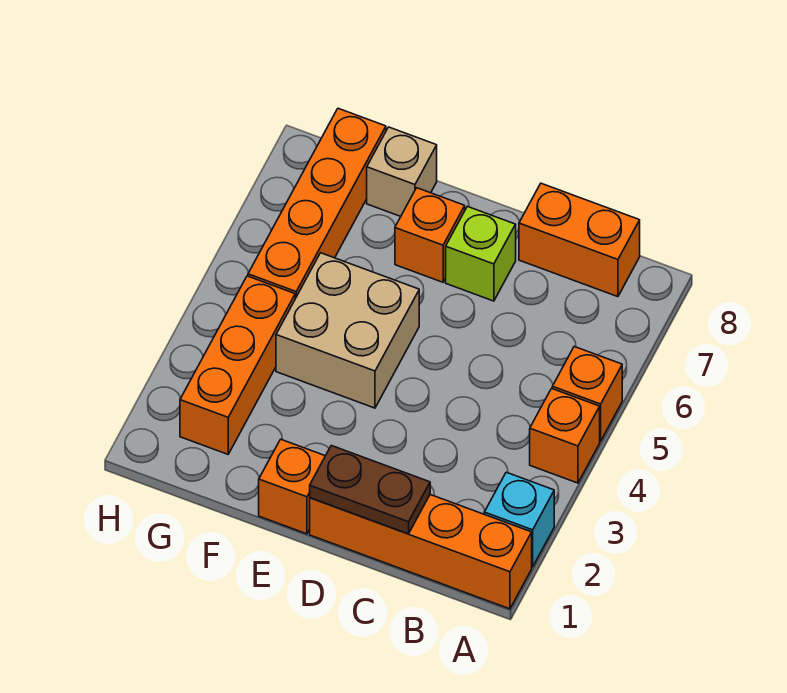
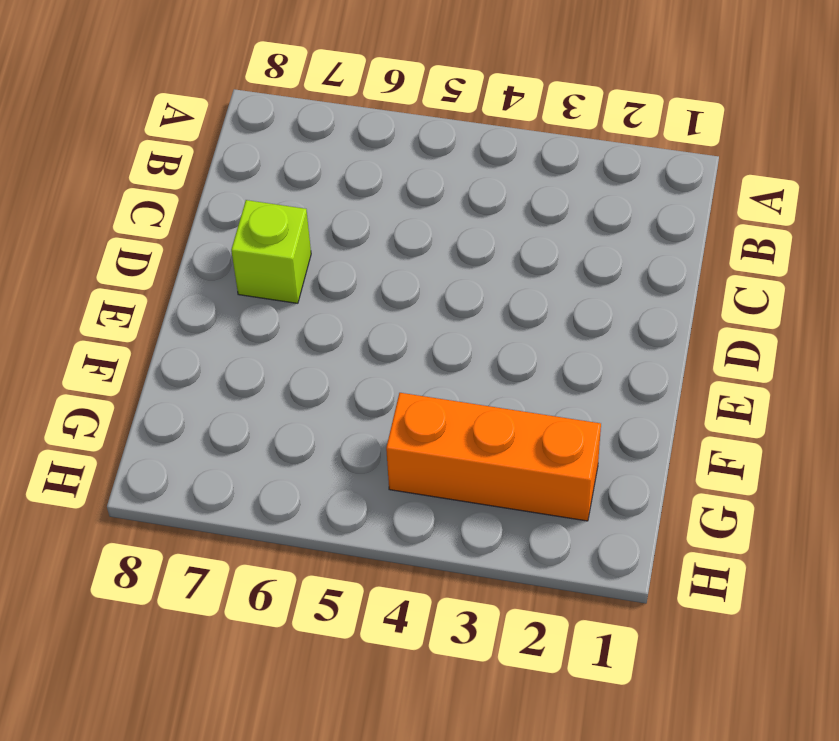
none -> orange brick A1:D1 level 1
none -> cyan brick A2 level 1
none -> orange brick A4 level 1

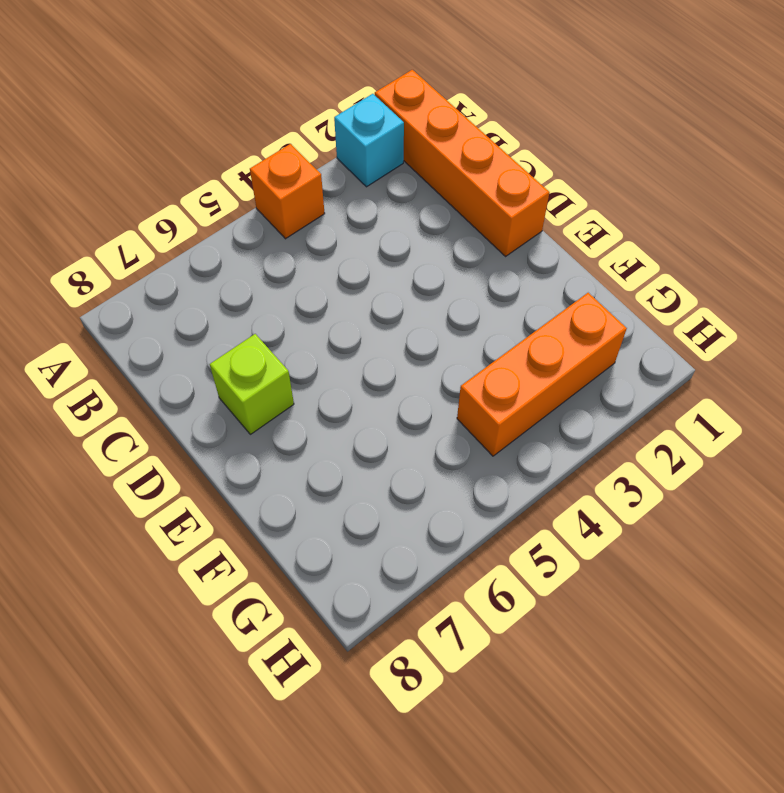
none -> orange brick A5 level 1
none -> orange brick B8:C8 level 1
none -> orange brick E1 level 1

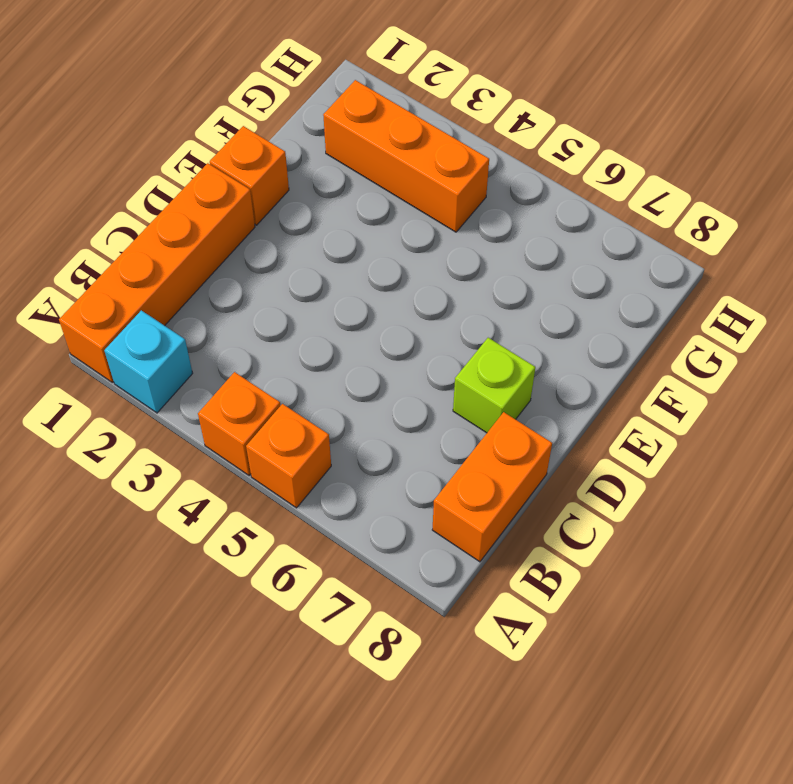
none -> tan brick E4:F5 level 1
none -> orange brick E7 level 1
none -> tan brick F8 level 1

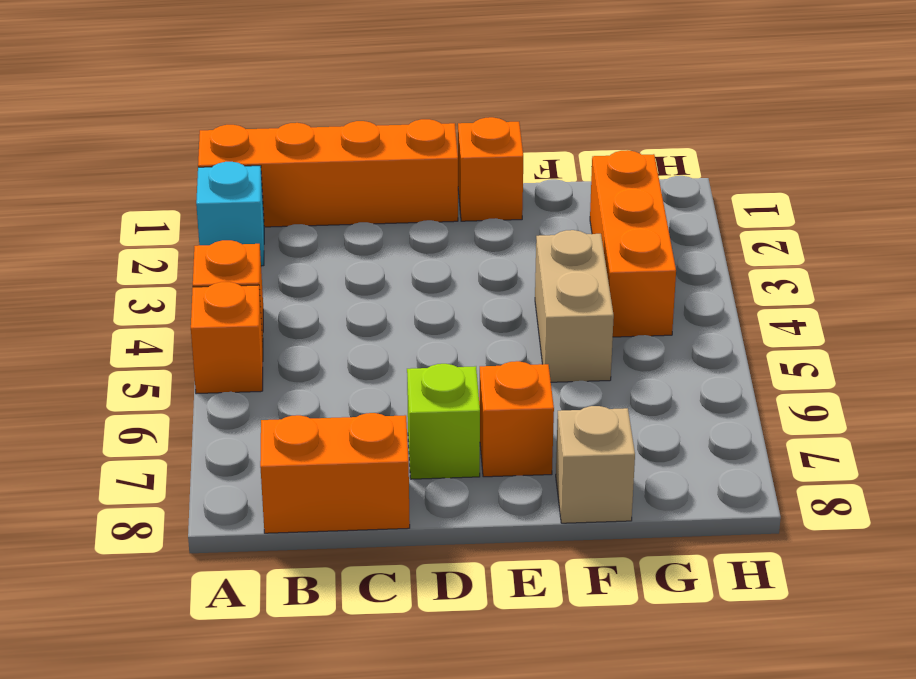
tan brick F4:F5 level 1 -> tan brick E4:F5 level 1
none -> orange brick G5:G8 level 1
none -> brown plate C1:D1 level 2

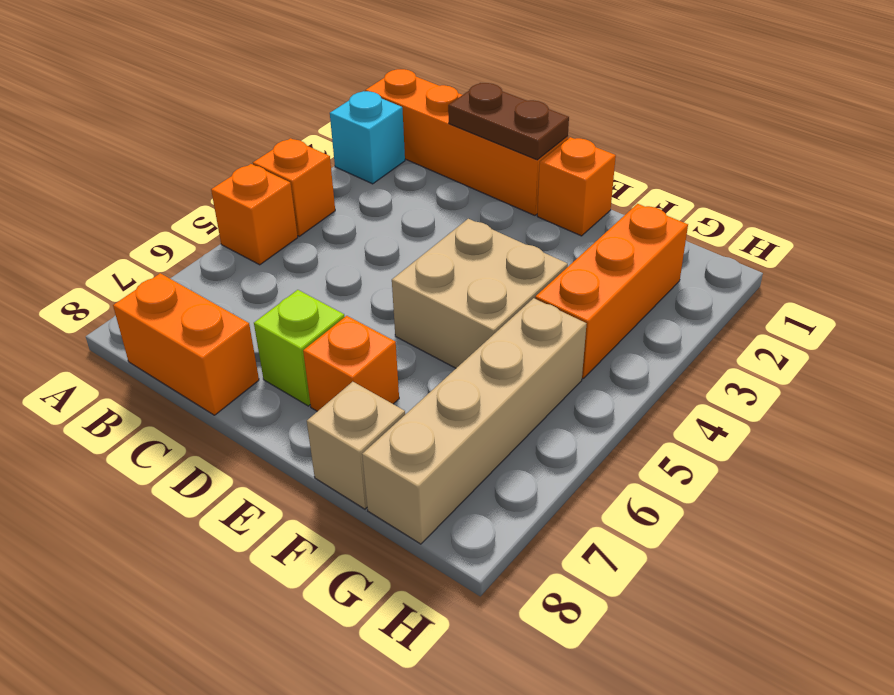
tan brick G5:G8 level 1 -> orange brick G5:G8 level 1

